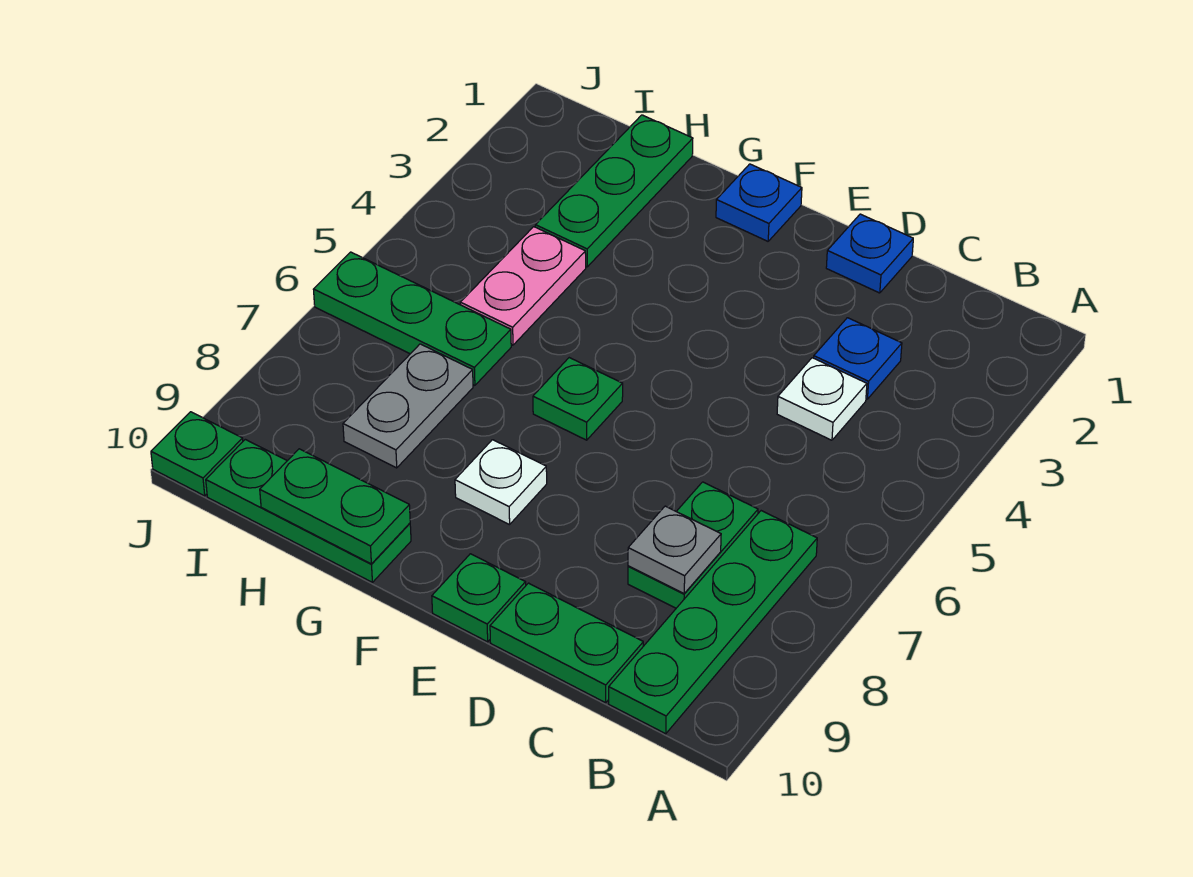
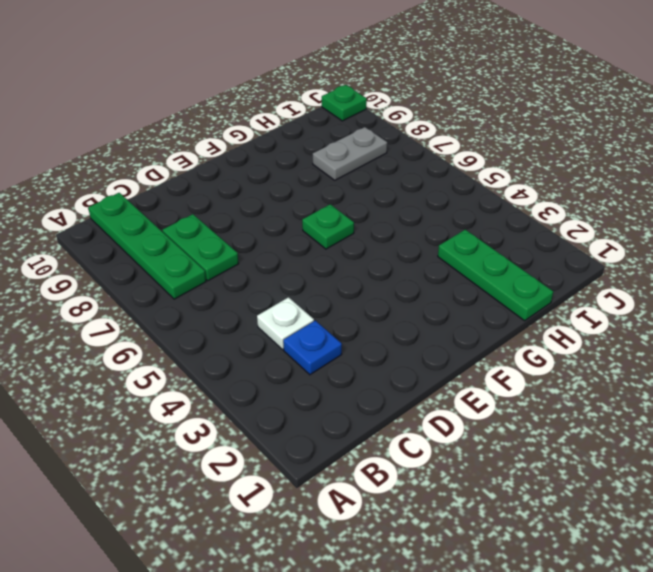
grey plate H8:I8 level 1 -> grey plate H7:H8 level 1
none -> green plate C10:D10 level 1
none -> blue plate D1 level 1
none -> green plate E10 level 1

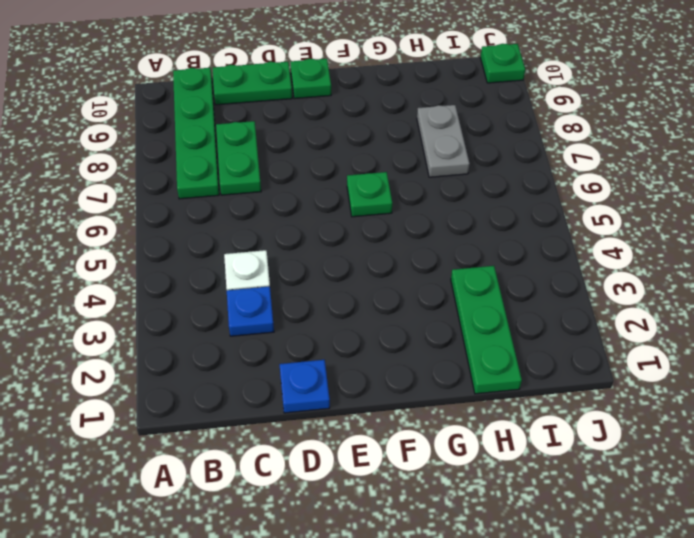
none -> blue plate F1 level 1
none -> white plate F8 level 1
none -> green plate G10:I10 level 1

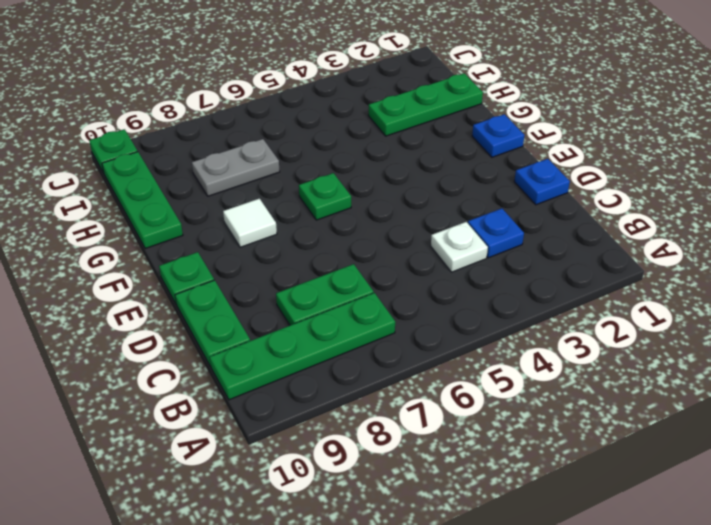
white tile F8 level 1 -> white plate F8 level 1
none -> pink plate H4:H5 level 1
none -> green plate H6:J6 level 1
none -> grey plate C8 level 2

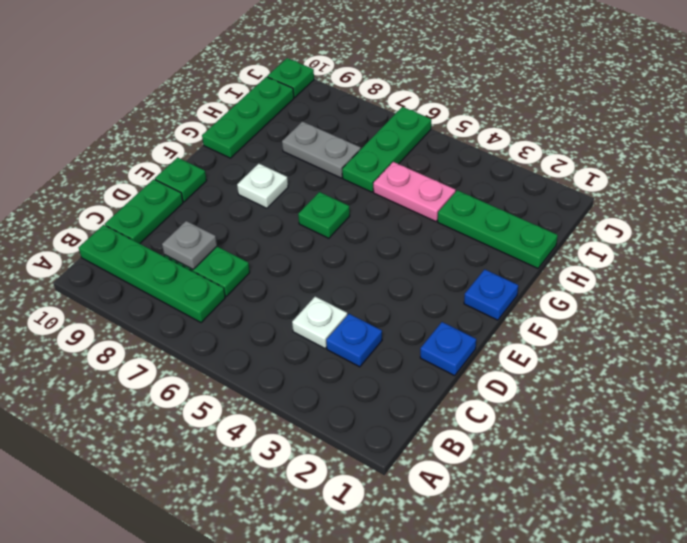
none -> green plate G10:H10 level 2

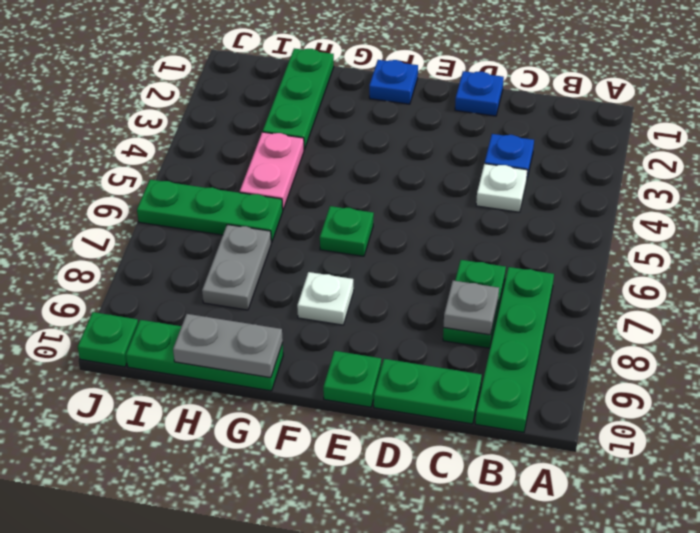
grey plate G10:H10 level 2 -> green plate G10:H10 level 2

